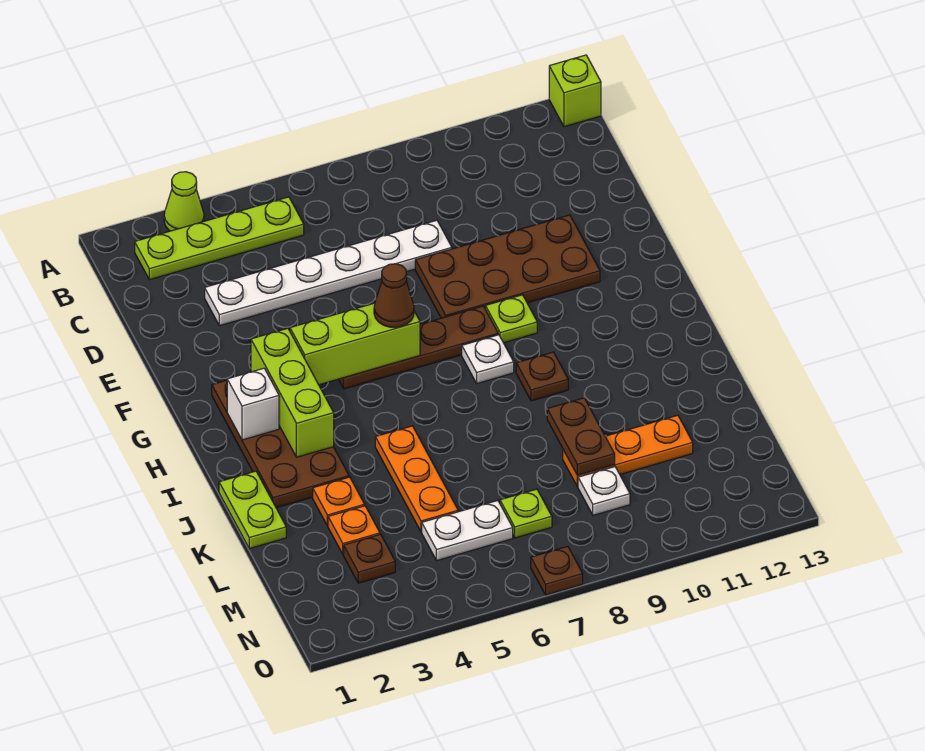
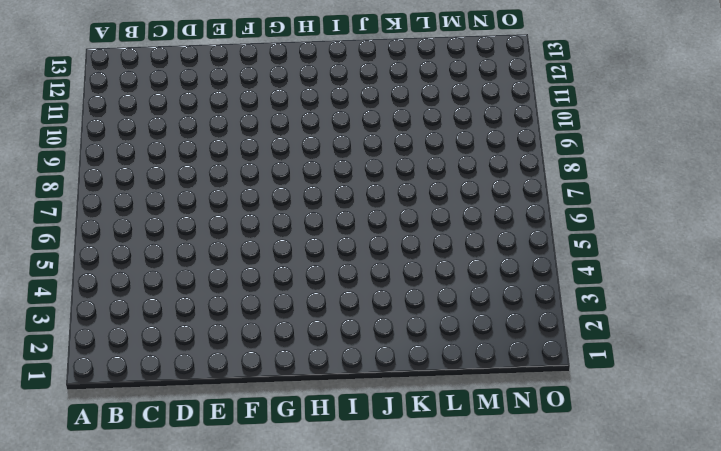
none -> lime cone A3 level 1
none -> lime brick A13 level 1
none -> lime plate B2:B5 level 1

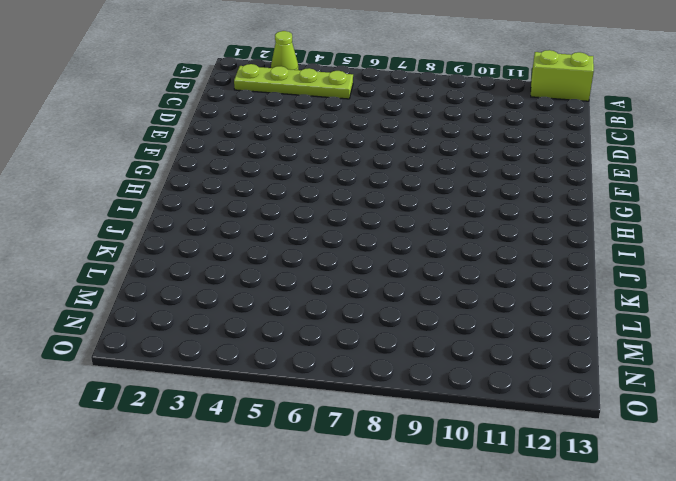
lime brick A12:A13 level 1 -> lime brick A13 level 1
none -> white plate D3:D8 level 1
none -> brown plate E8:F11 level 1
none -> brown plate G2:J3 level 1

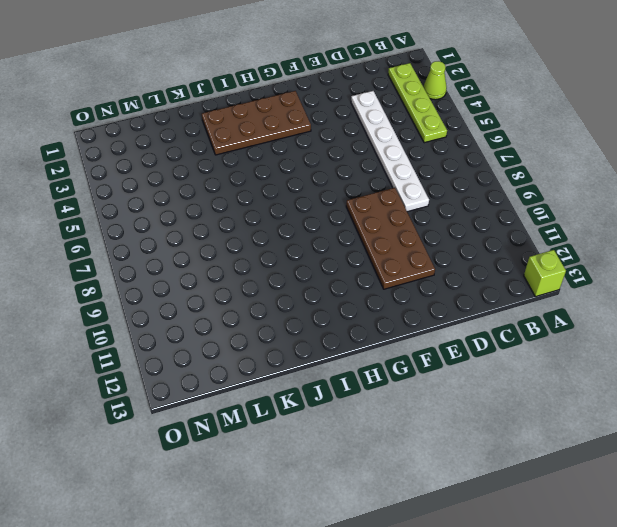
none -> brown plate G5:G8 level 1
none -> lime plate G9 level 1
none -> white plate H8 level 1

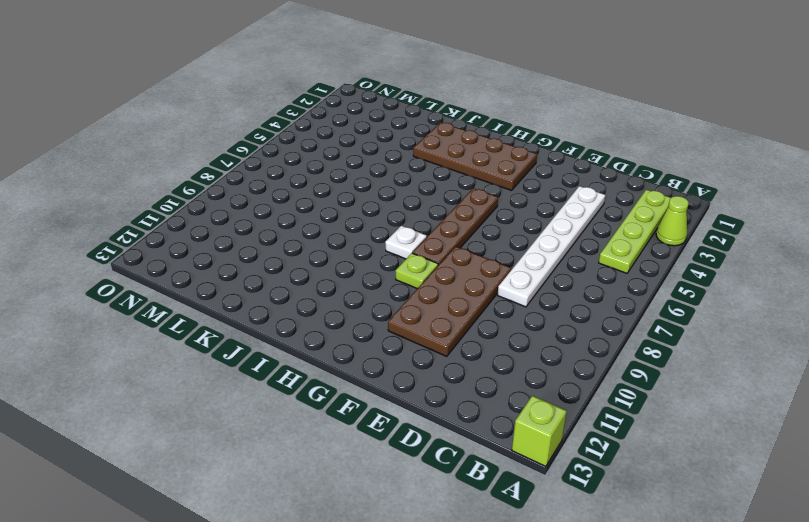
none -> brown plate I9 level 1
none -> lime plate J1:K1 level 1
none -> orange plate J5:L5 level 1

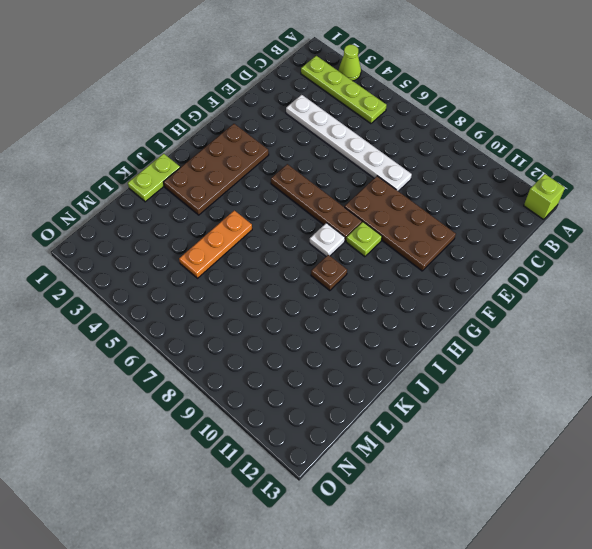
none -> orange plate K3 level 1
none -> orange plate L3 level 1
none -> orange plate L9:L11 level 1

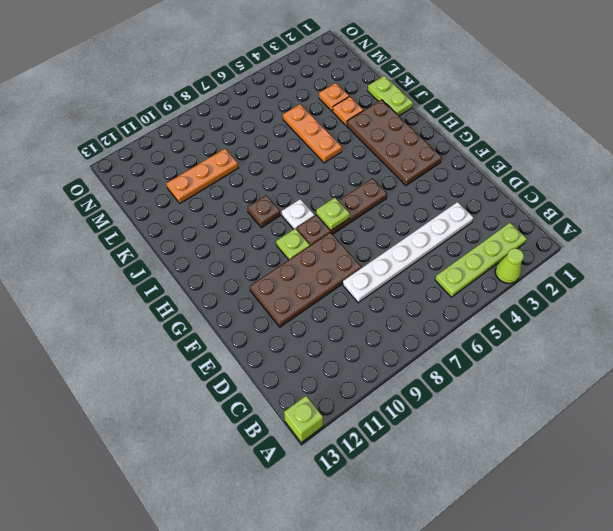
lime plate G7 level 2 -> lime plate M7 level 1
none -> brown plate M3 level 1
none -> white plate M5:M6 level 1
none -> white plate M9 level 1

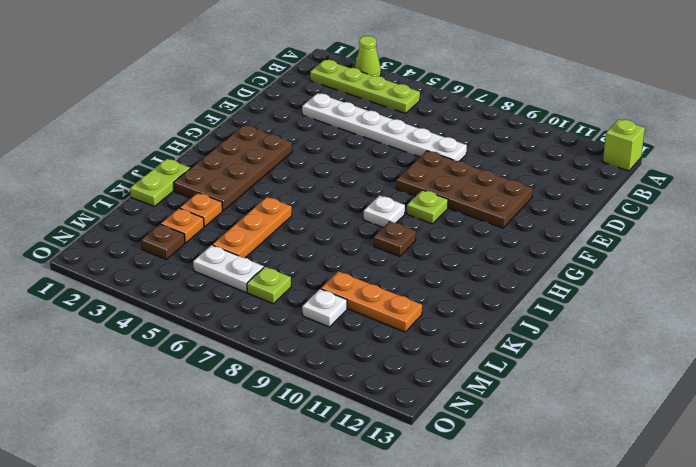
none -> brown plate G5:G8 level 1
none -> brown plate O7 level 1
none -> lime brick G3:I3 level 2

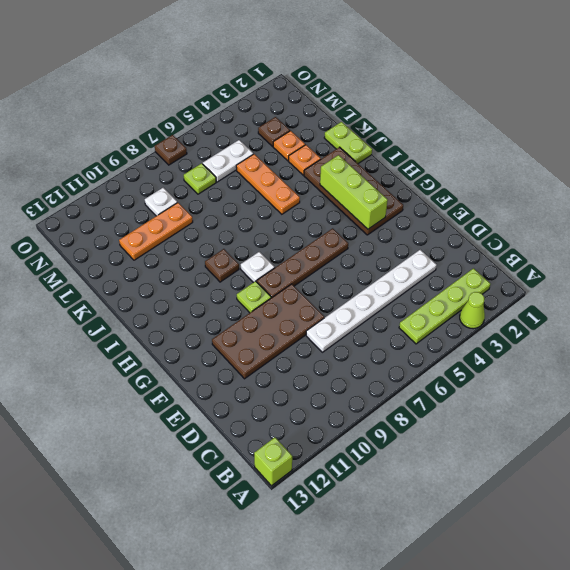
none -> lime brick G4:G6 level 2
none -> white brick H2 level 2
none -> brown plate K9:L9 level 2

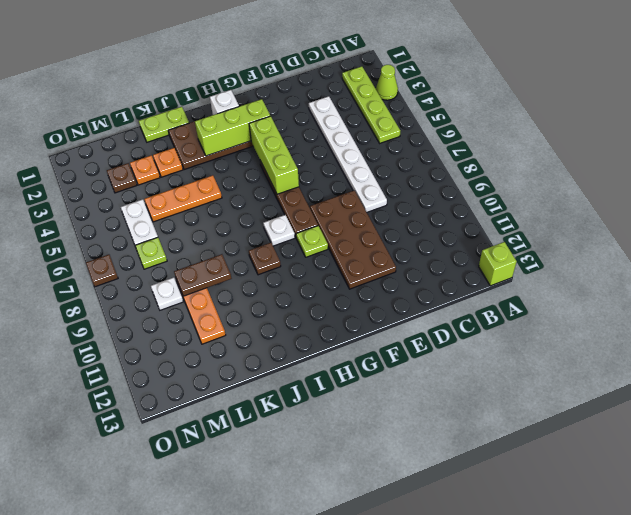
none -> brown cone G6 level 3

